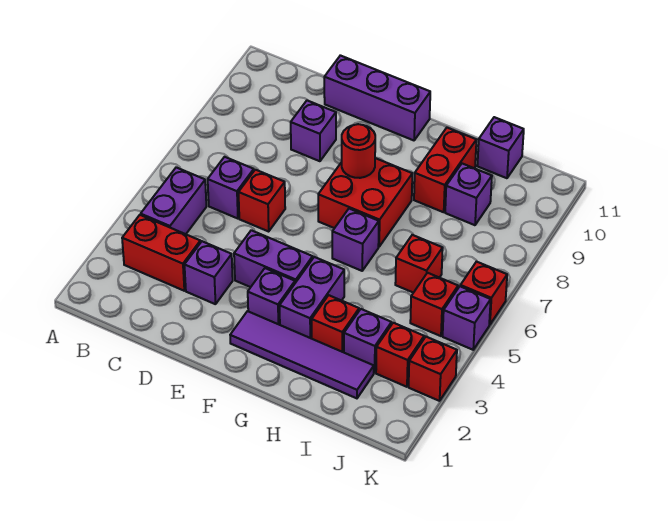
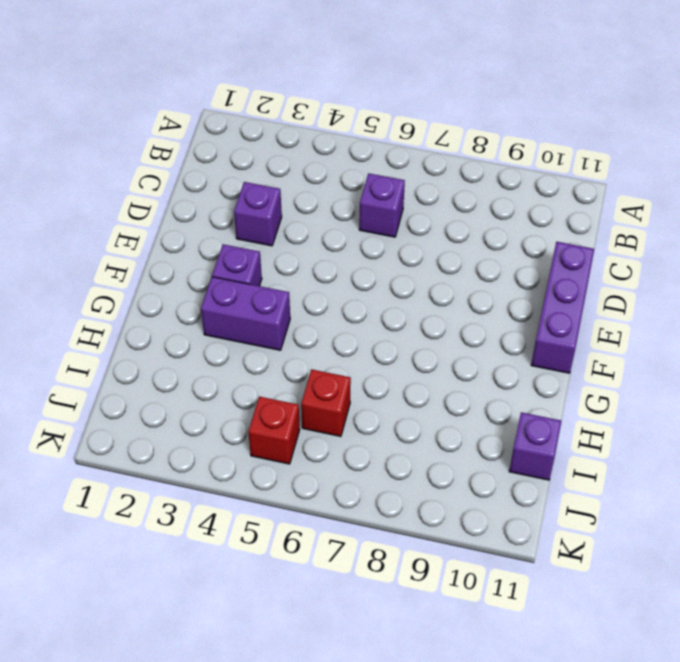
none -> red brick B3:C3 level 1
none -> purple brick B4:B5 level 1
none -> red brick D6 level 1

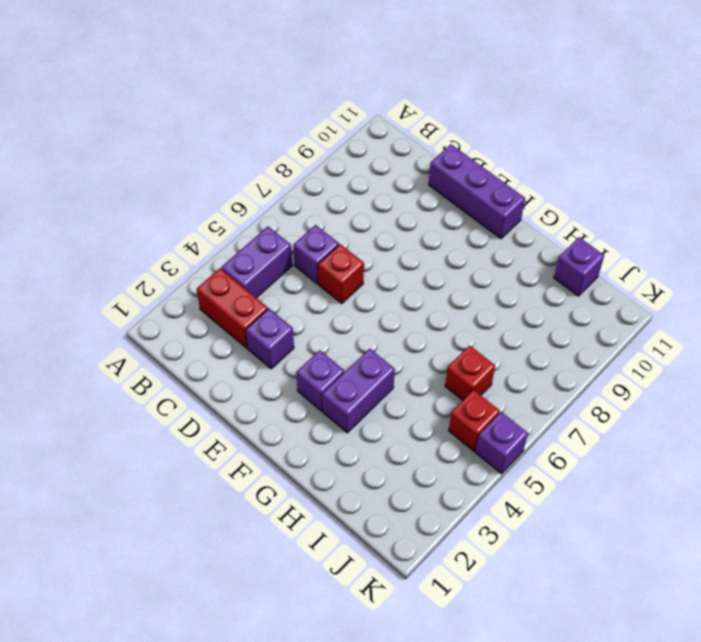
none -> purple brick D9 level 1
none -> purple brick E4:F4 level 1
none -> purple tile F2:I2 level 1

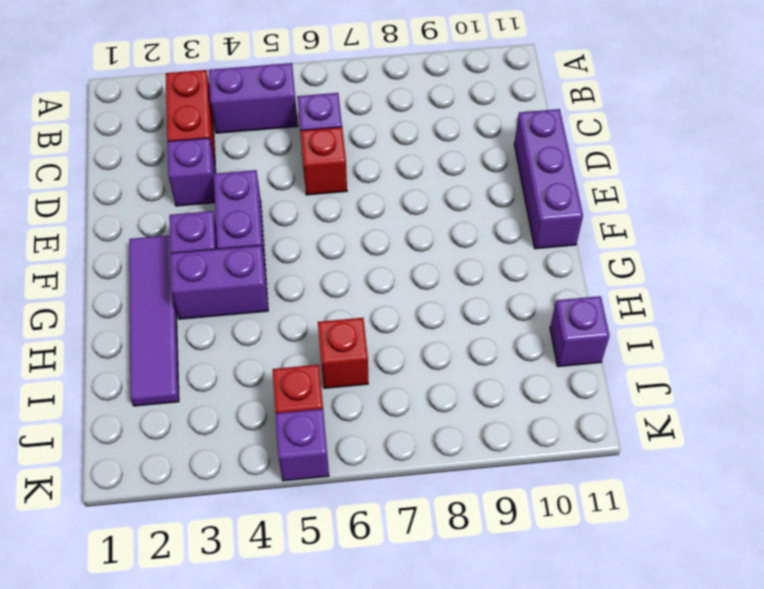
none -> purple brick D9 level 1
none -> red brick F7:G8 level 1
none -> purple brick G6 level 1

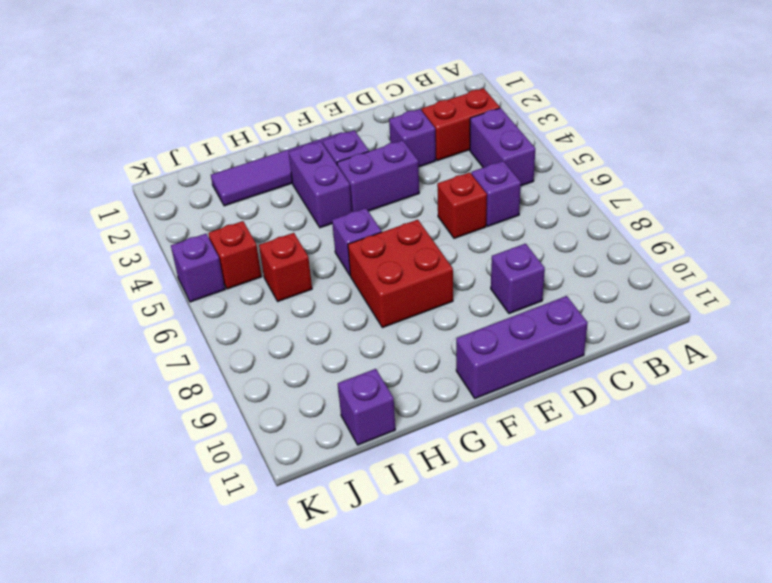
none -> red brick H3 level 1
none -> red brick H9:H10 level 1
none -> purple brick I3 level 1

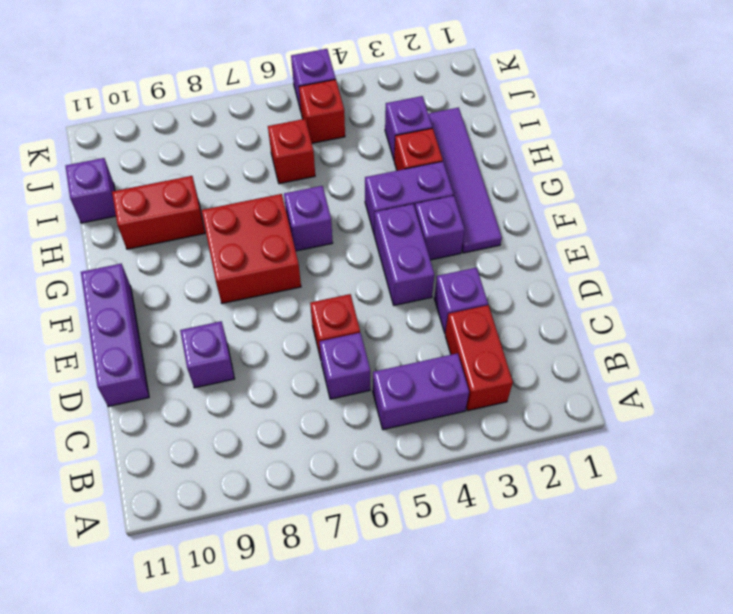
none -> purple brick I9 level 1
none -> red brick J3 level 1
none -> red brick K3 level 1

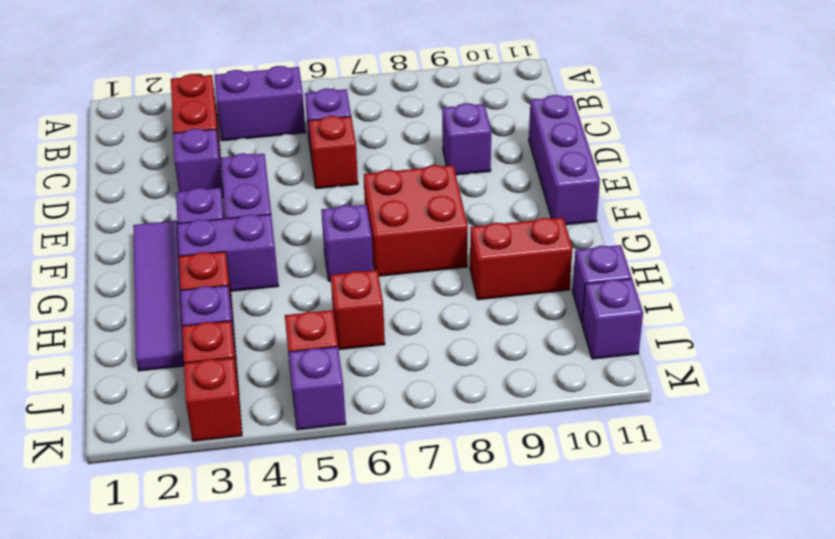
purple brick J11 level 1 -> purple brick I9 level 1
none -> red brick K6 level 1
none -> red round brick F8 level 2

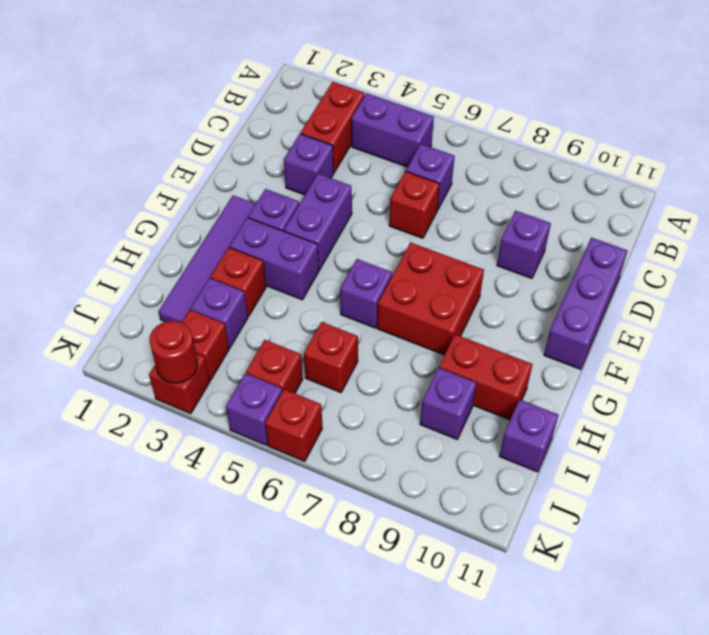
red round brick K3 level 2 -> red round brick F8 level 2

